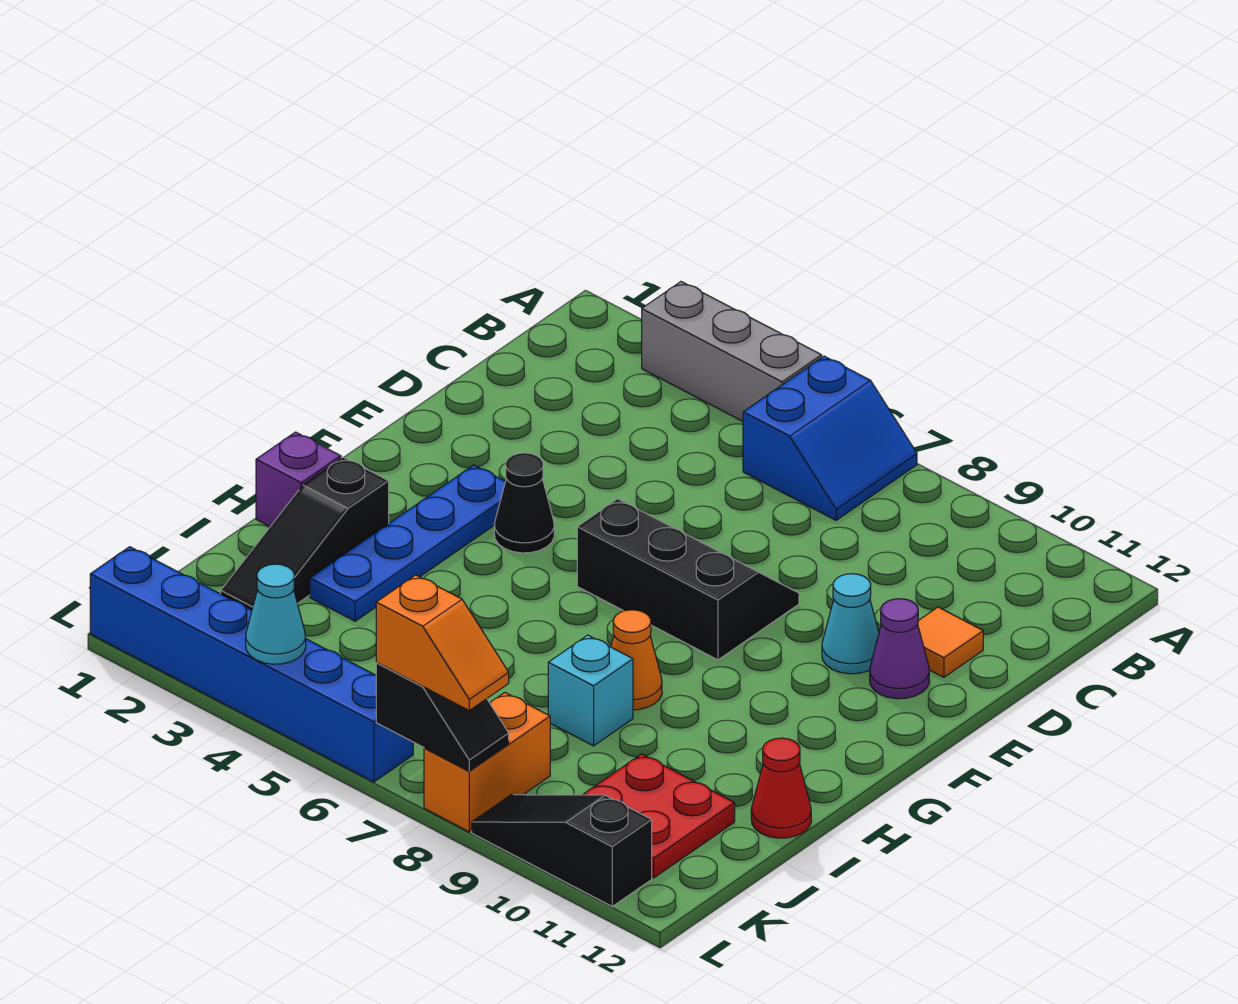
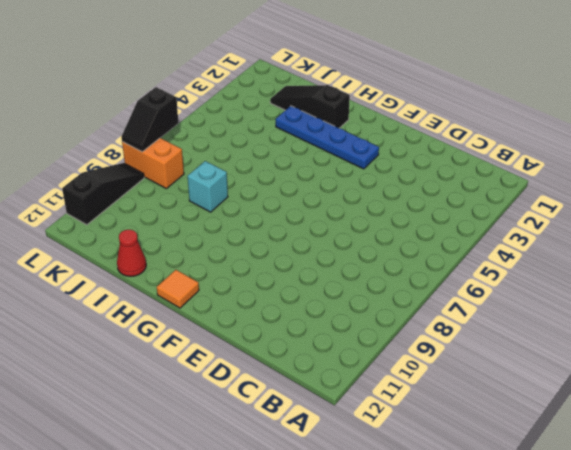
orange tile G12 level 1 -> orange tile D11 level 1
none -> grey brick A3:A5 level 1
none -> blue slope A6:B7 level 1 top 6
none -> black slope E6:F8 level 1 top F

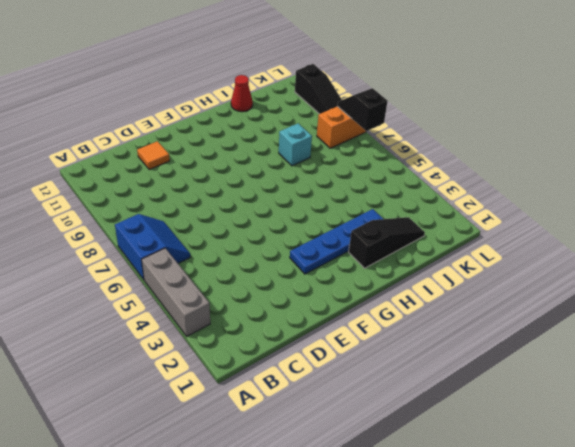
blue slope A6:B7 level 1 top A -> blue slope A6:B7 level 1 top 6
none -> black slope E6:F8 level 1 top F
none -> cyan cone E10 level 1
none -> purple cone E11 level 1

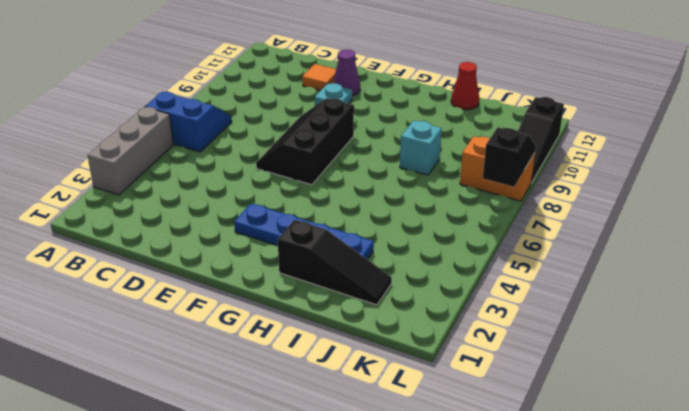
cyan plate E10 level 1 -> cyan cone E10 level 1
none -> black cone F4 level 1
none -> purple brick H1 level 1
none -> orange cone H8 level 1

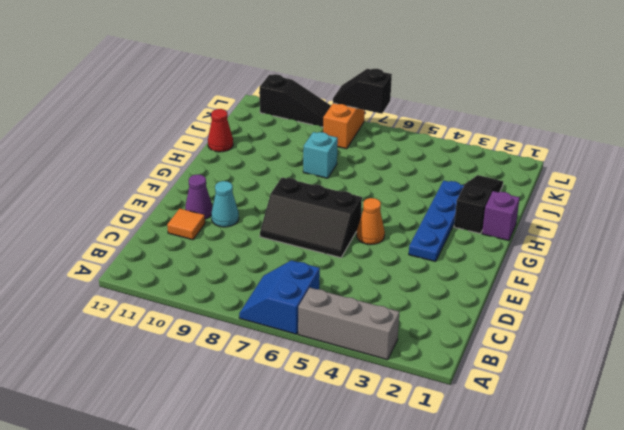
orange cone F5 level 1 -> orange cone H8 level 1
none -> black cone F4 level 1
none -> red plate J10:K11 level 1
none -> blue brick L1:L6 level 1

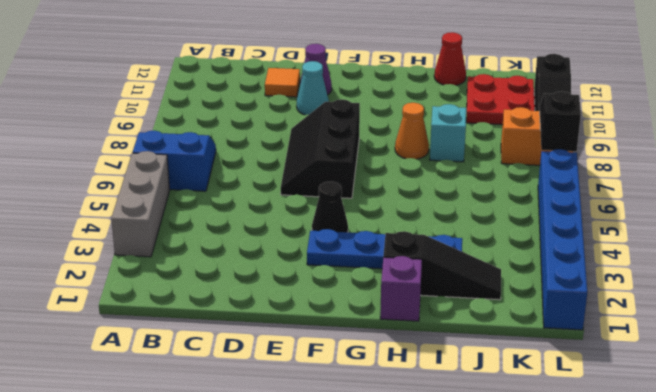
none -> cyan cone L4 level 2
none -> orange slope L7:L8 level 3 top 7

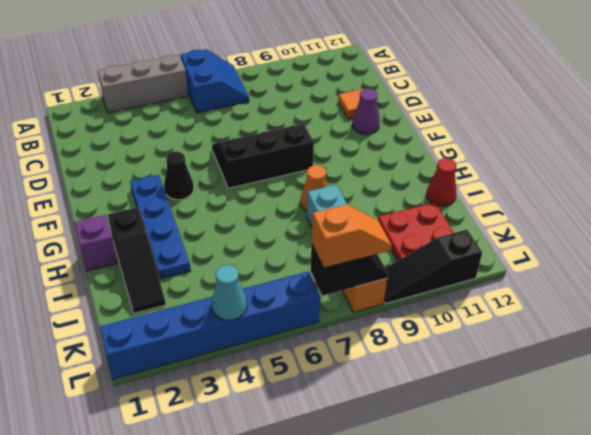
none -> cyan cone E10 level 1

